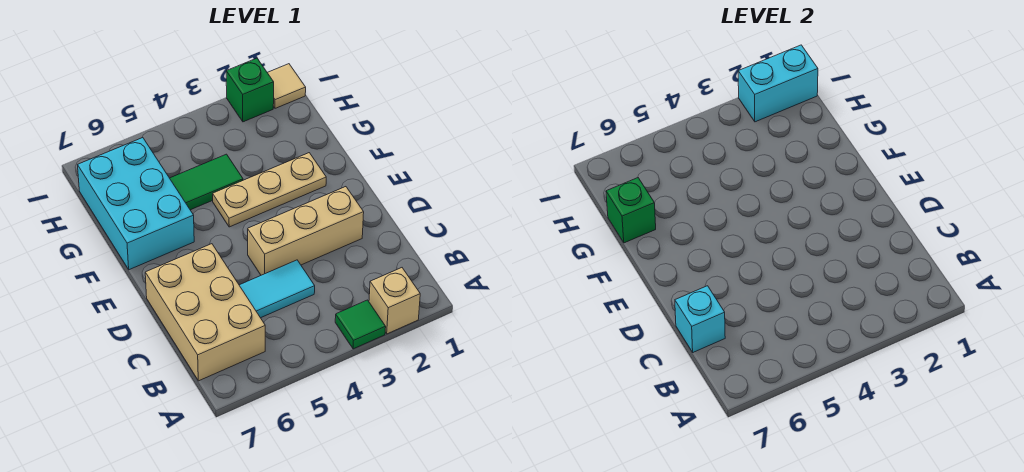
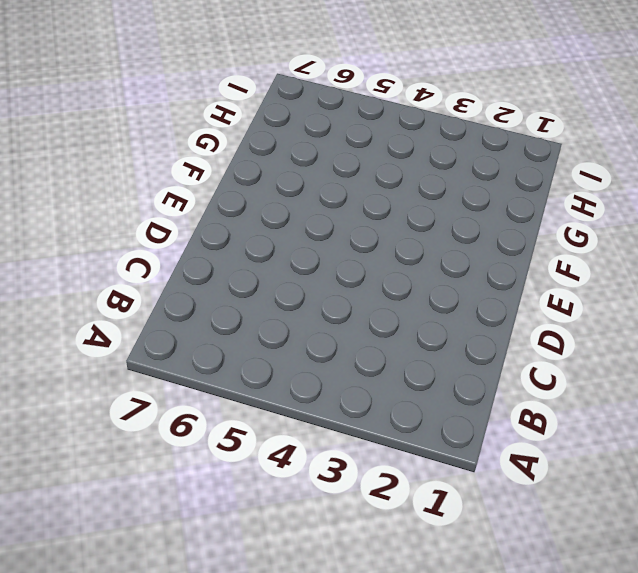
none -> tan brick A2 level 1
none -> green tile A3 level 1
none -> tan brick B6:D7 level 1

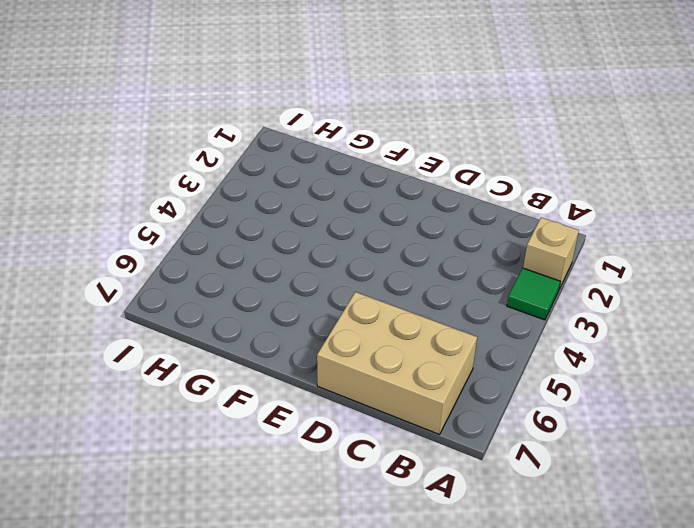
none -> cyan tile C4:C5 level 1
none -> tan brick D2:D4 level 1
none -> tan plate F2:F4 level 1

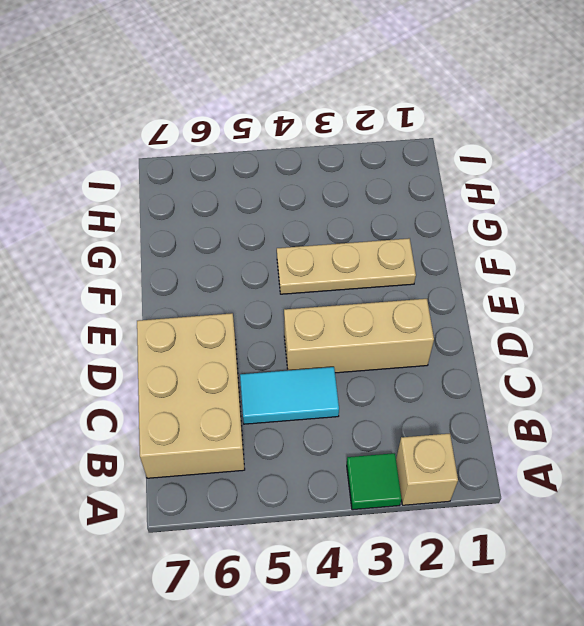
none -> cyan brick F6:H7 level 1
none -> green tile G4:G5 level 1
none -> tan tile I1 level 1

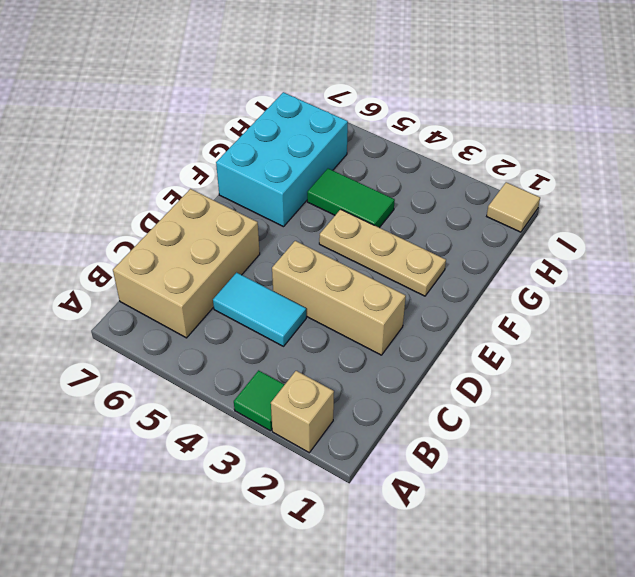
none -> green brick I2 level 1
none -> cyan brick C7 level 2
none -> green brick G7 level 2

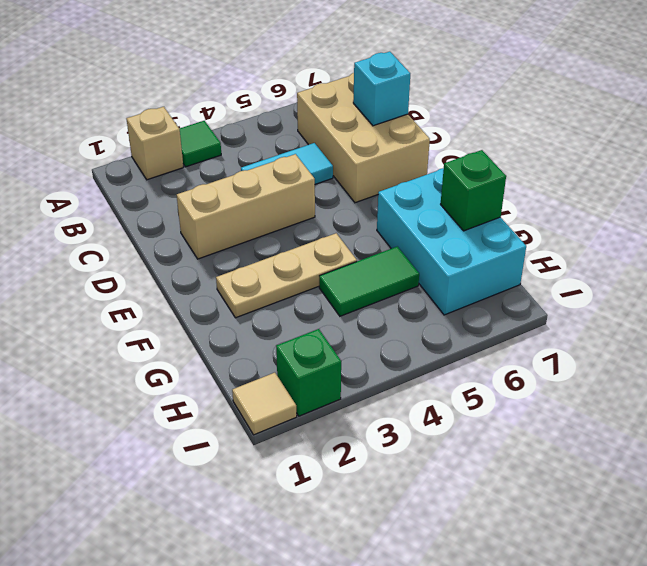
none -> cyan brick I1:I2 level 2

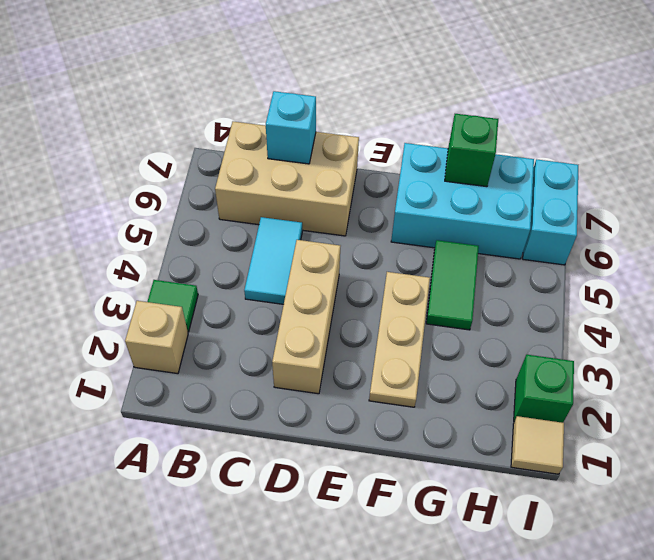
cyan brick I6:I7 level 1 -> cyan brick I1:I2 level 2

